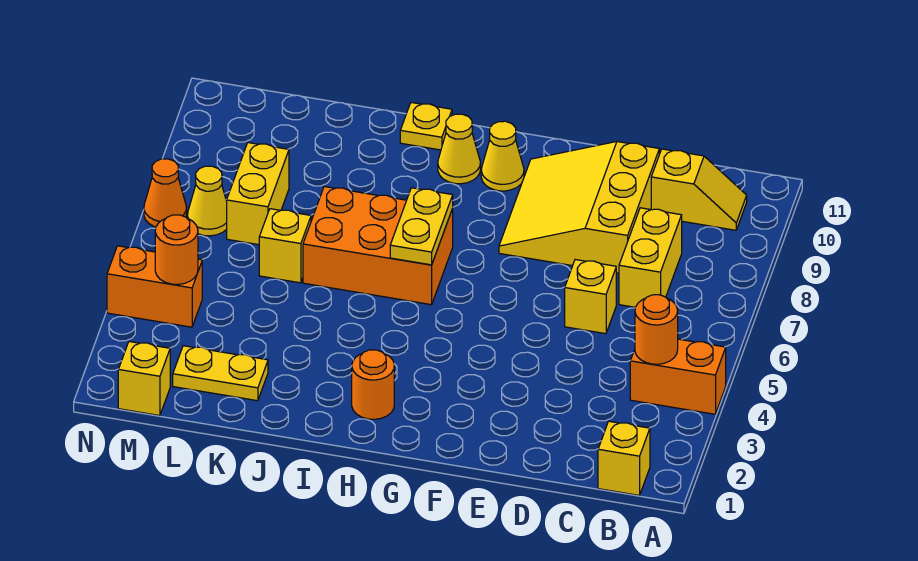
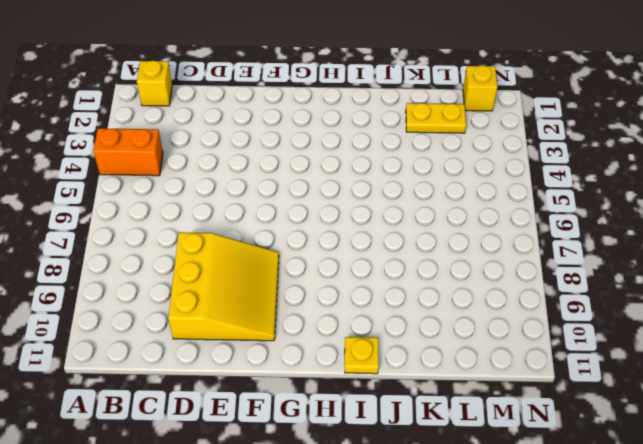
none -> yellow slope B10:C10 level 1 top C
none -> yellow brick C7:C8 level 1
none -> yellow brick D6 level 1

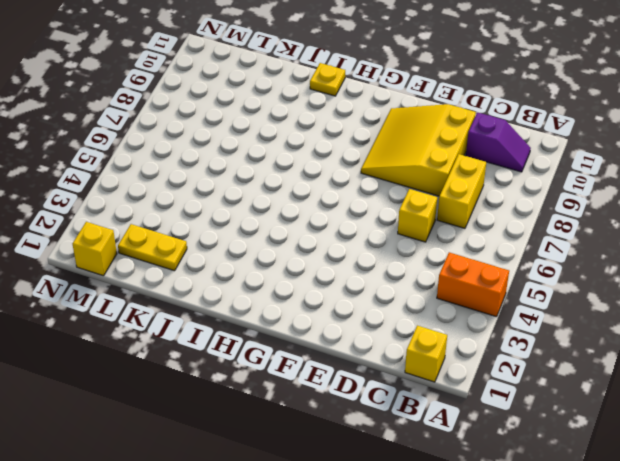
purple slope B10:C10 level 1 top C -> yellow slope B10:C10 level 1 top C
none -> yellow cone G10 level 1
none -> orange round brick H2 level 1
none -> orange brick H6:J7 level 1

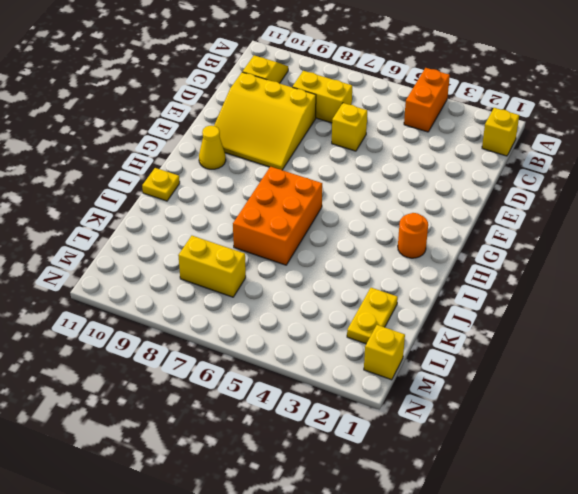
none -> yellow cone H10 level 1
none -> yellow brick K6 level 1
none -> orange brick M4:N4 level 1

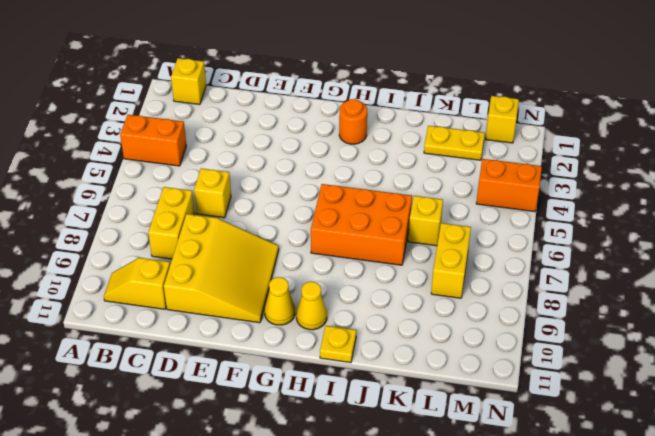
none -> yellow cone M7 level 1
none -> orange cone N7 level 1
none -> orange round brick B4 level 2

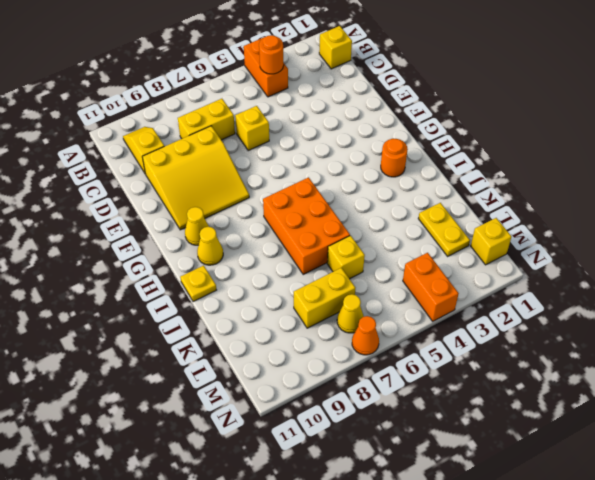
none -> yellow plate H6:H7 level 2
none -> orange round brick M4 level 2

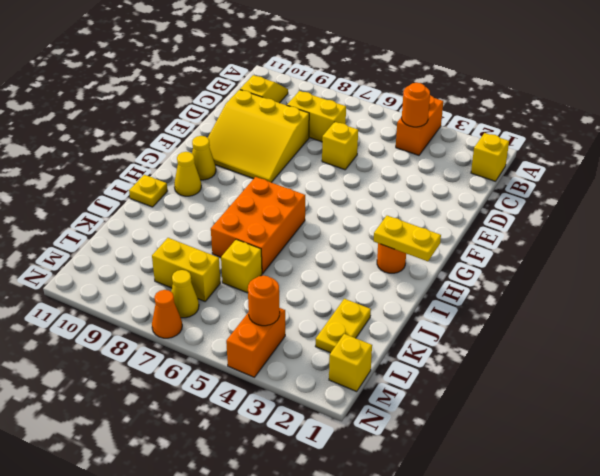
yellow plate H1:H2 level 2 -> yellow plate H6:H7 level 2

